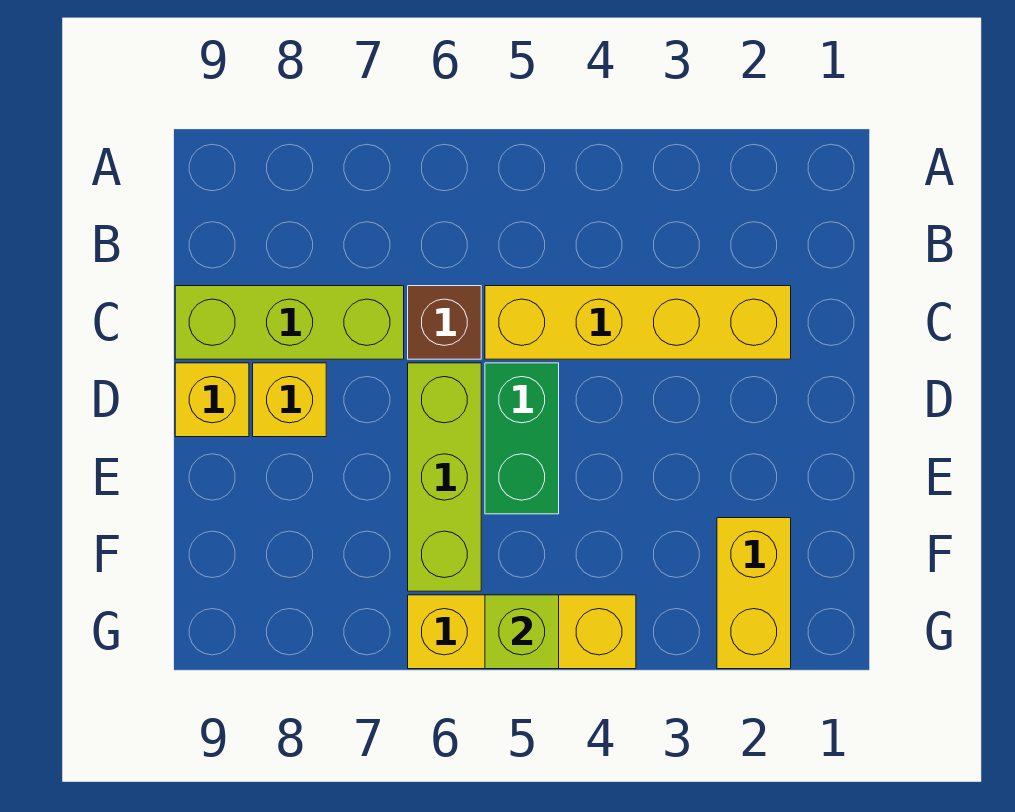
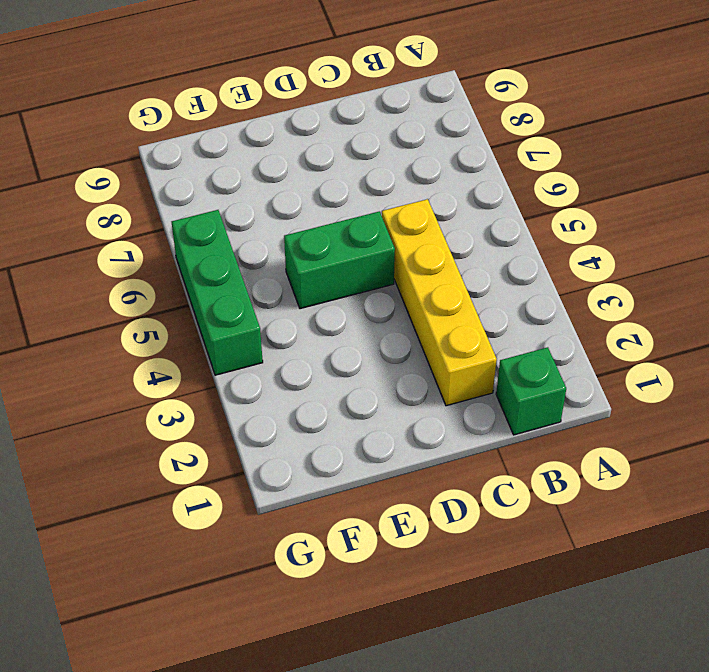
green brick B1 level 1 -> none
green brick G4:G6 level 1 -> yellow brick G4:G6 level 1
none -> brown brick C6 level 1
none -> lime brick C7:C9 level 1

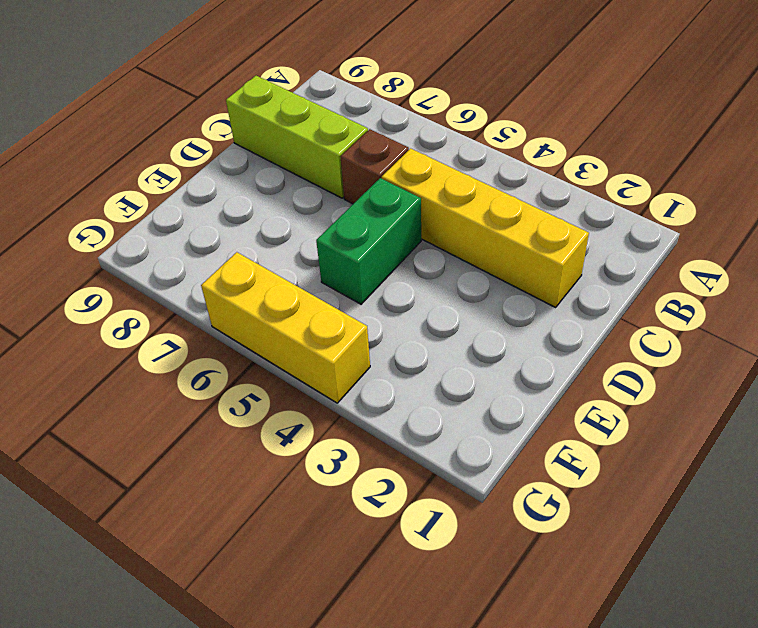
none -> lime brick D6:F6 level 1
none -> yellow brick D8 level 1

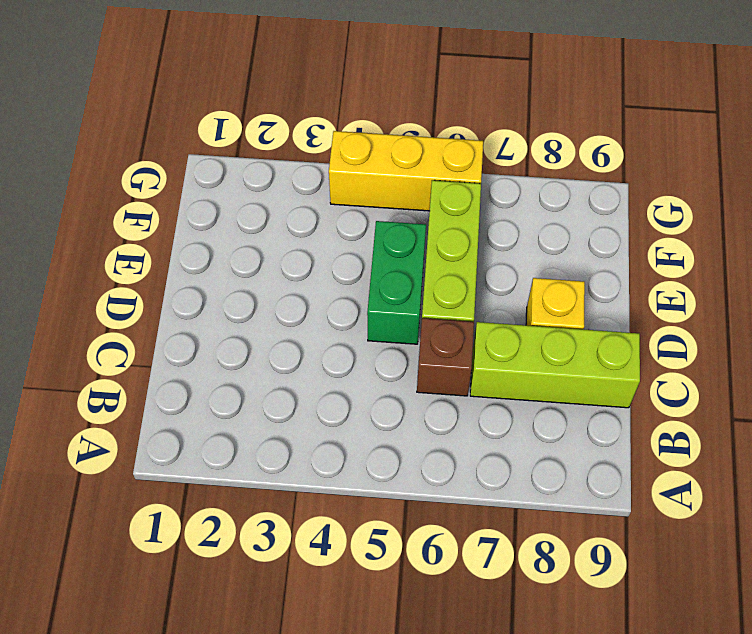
none -> yellow brick C2:C5 level 1
none -> yellow brick D9 level 1

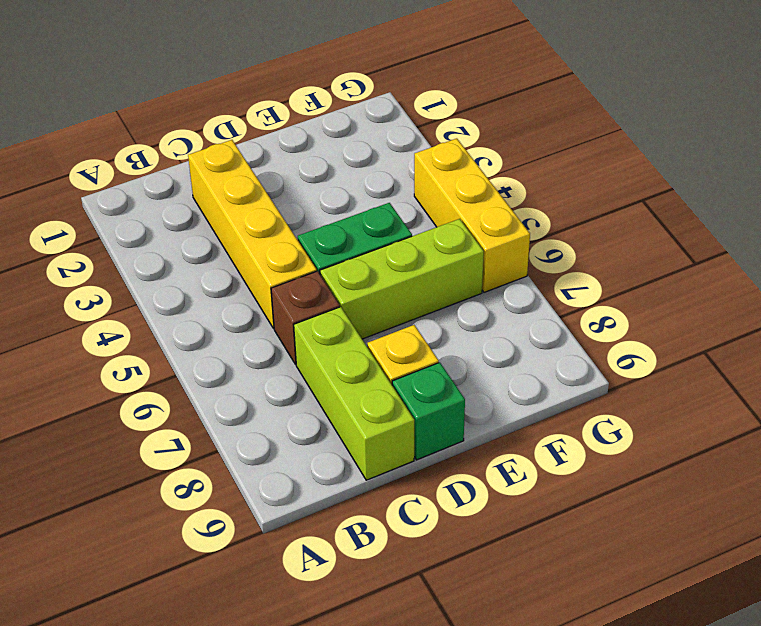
green brick D9 level 1 -> yellow brick D9 level 1
none -> yellow brick F2:G2 level 1
none -> lime brick G5 level 2

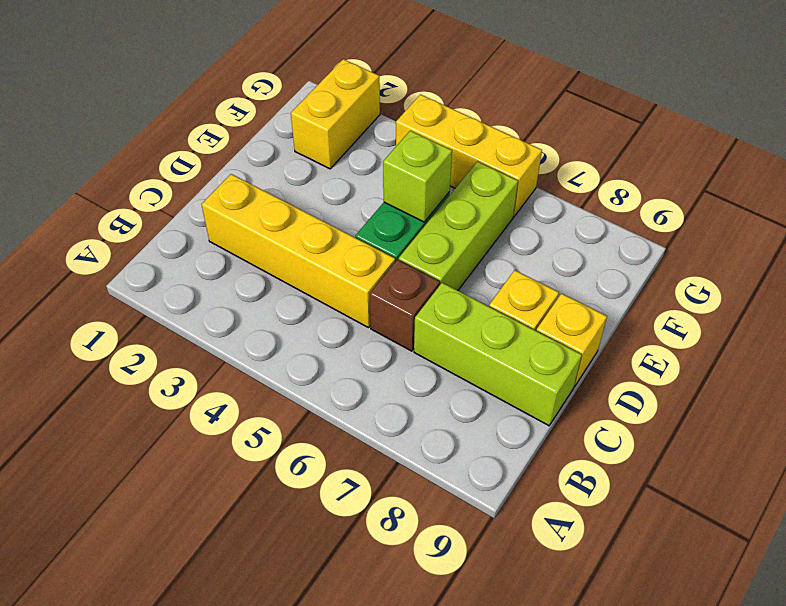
lime brick E5 level 2 -> lime brick G5 level 2

